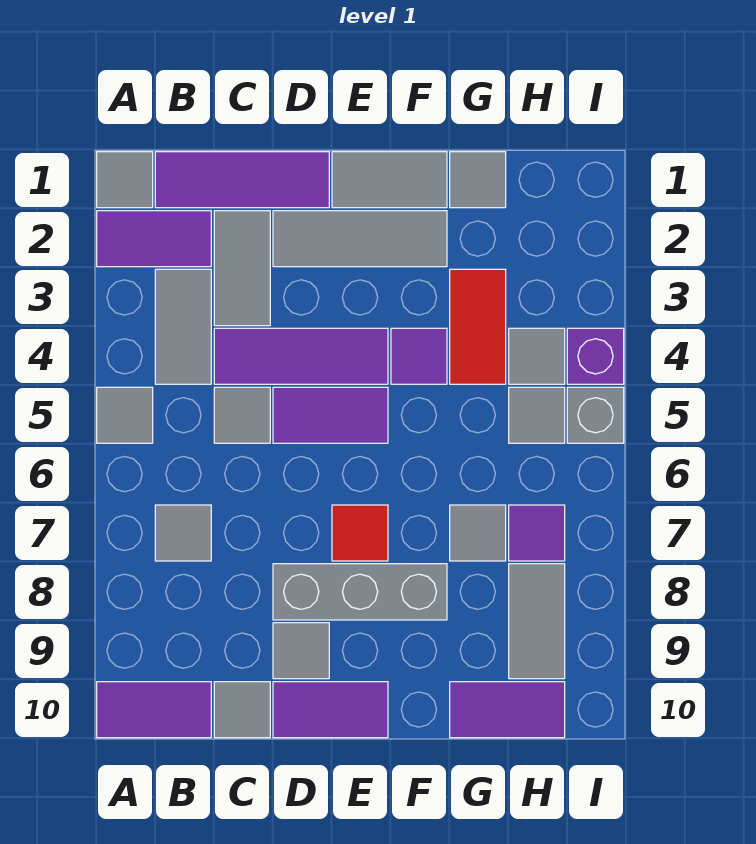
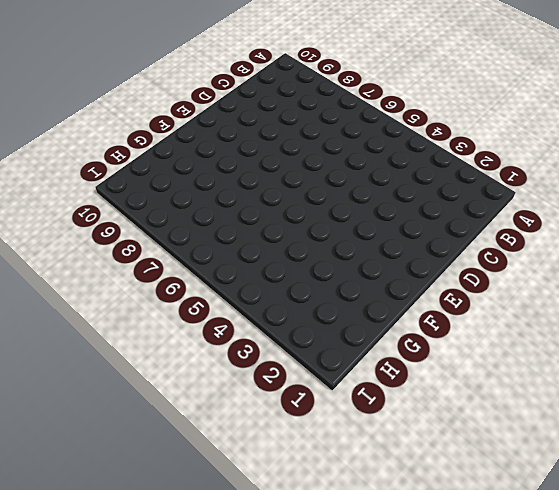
none -> grey tile A1 level 1
none -> purple tile A2:B2 level 1
none -> grey tile A5 level 1

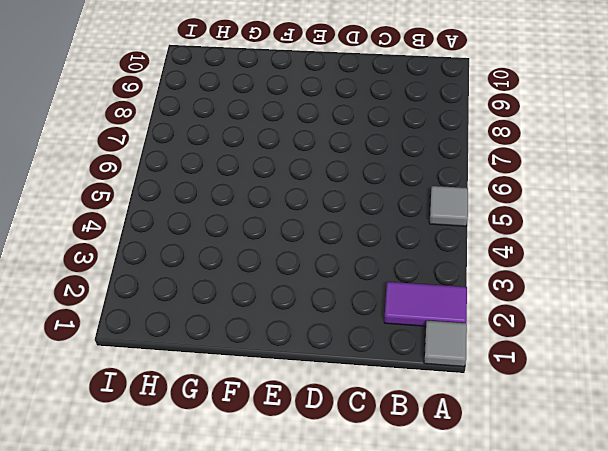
none -> purple tile A10:B10 level 1
none -> purple tile B1:D1 level 1
none -> grey tile B3:B4 level 1

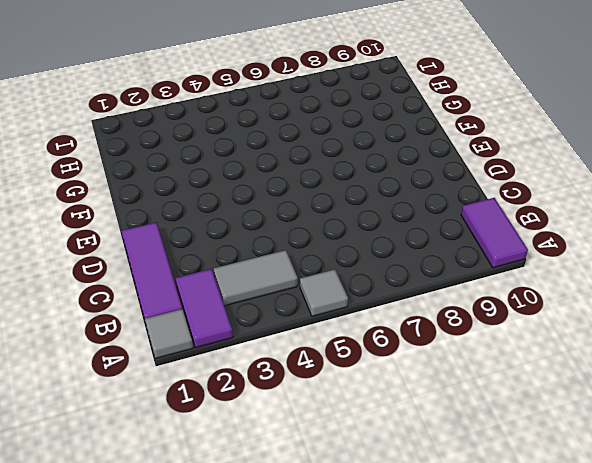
none -> grey tile B7 level 1
none -> grey tile C2:C3 level 1
none -> purple tile C4:E4 level 1

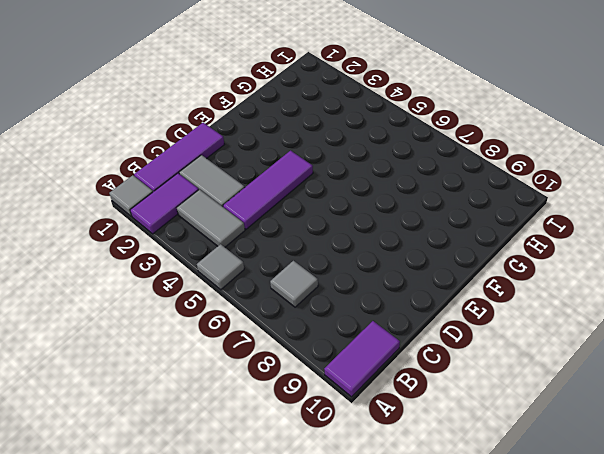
none -> grey tile C5 level 1
none -> grey tile C10 level 1
none -> grey tile D2:F2 level 1

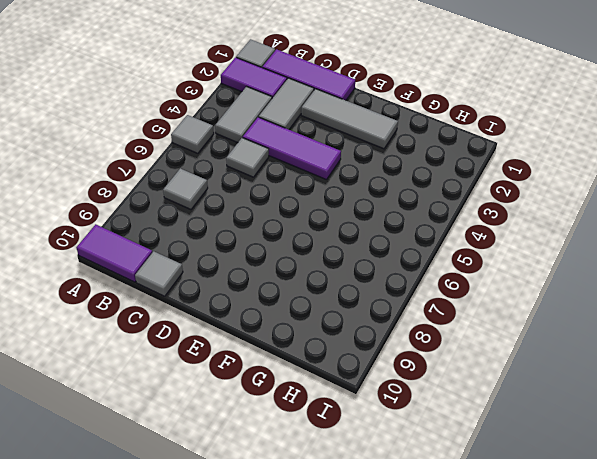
none -> purple tile D5:E5 level 1
none -> grey brick D8:F8 level 1
none -> grey tile D9 level 1

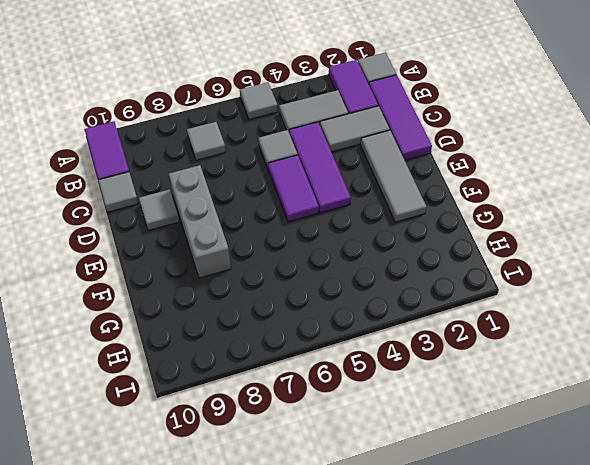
none -> purple tile D10:E10 level 1
none -> grey tile E1:F1 level 1
none -> red tile E7 level 1

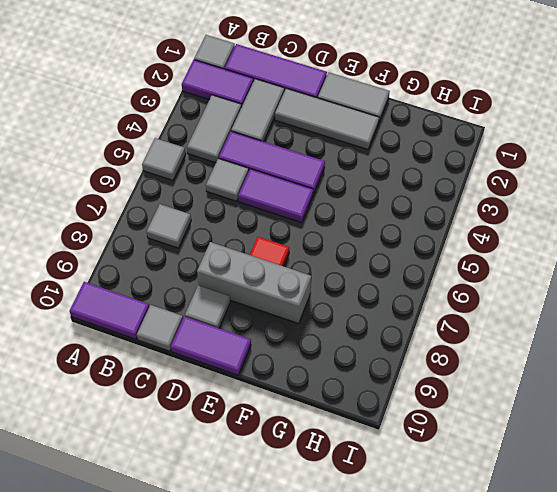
none -> purple tile F4 level 1
none -> grey tile G1 level 1
none -> red tile G3:G4 level 1

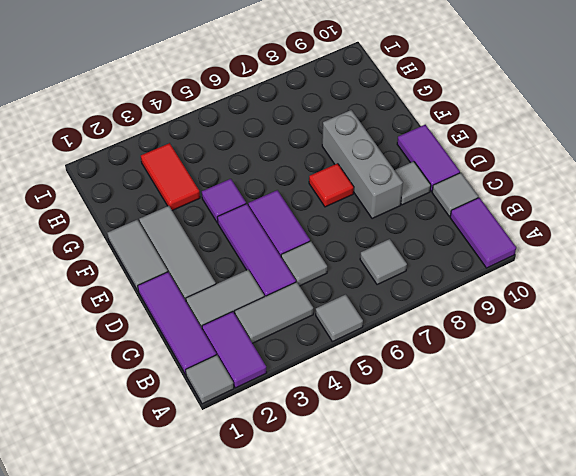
red tile G3:H3 level 1 -> red tile G3:G4 level 1
none -> grey tile G1 level 1
none -> grey tile G7 level 1
none -> purple tile G10:H10 level 1

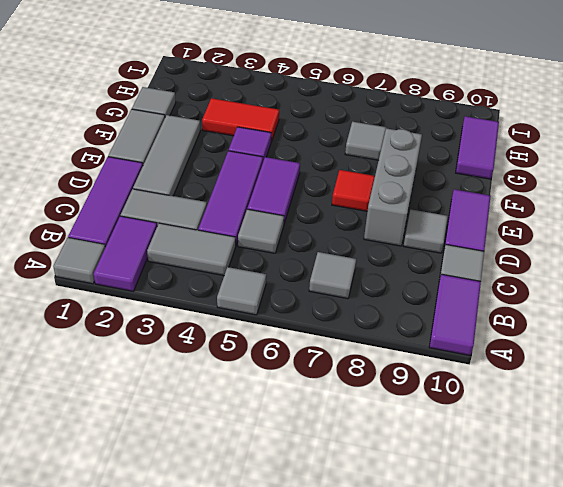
none -> grey tile H4 level 1
none -> grey tile H5 level 1
none -> purple tile H7 level 1

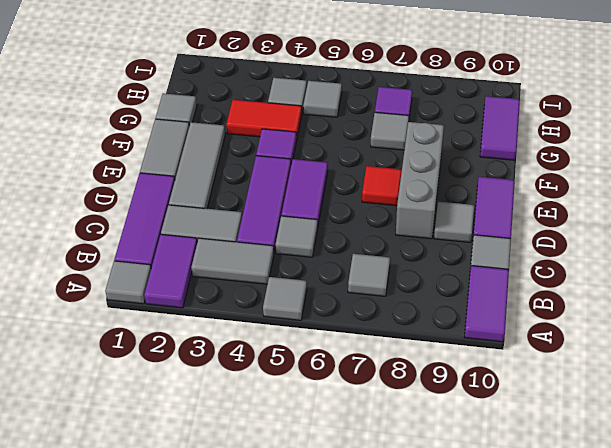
none -> grey tile H8:H9 level 1
none -> purple brick I4 level 1
none -> grey brick I5 level 1

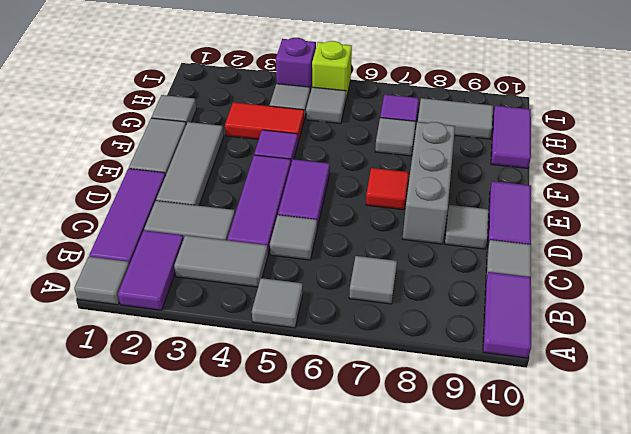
lime brick I5 level 1 -> grey brick I5 level 1

